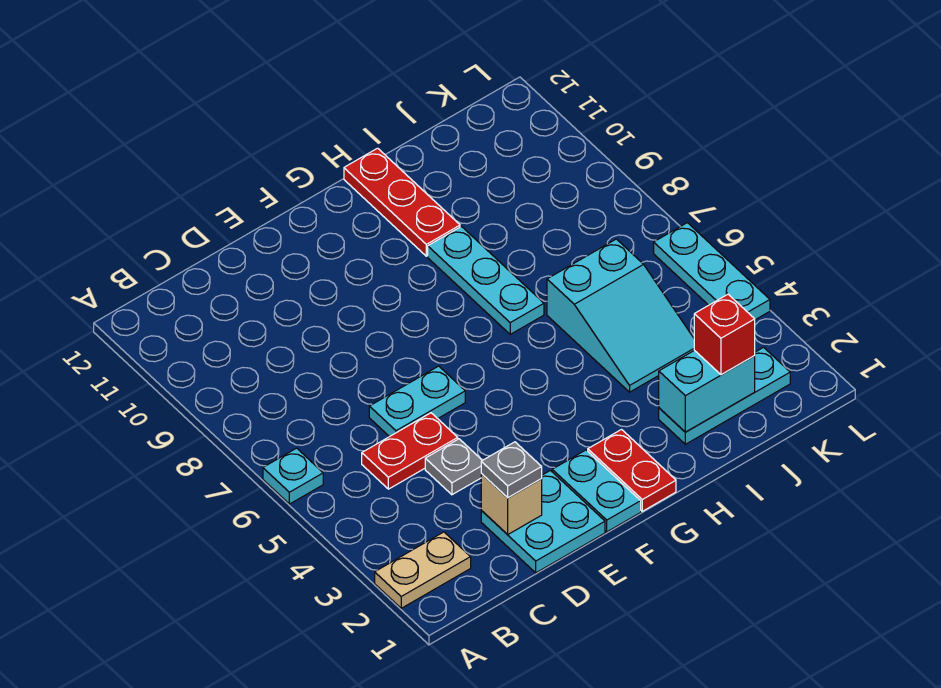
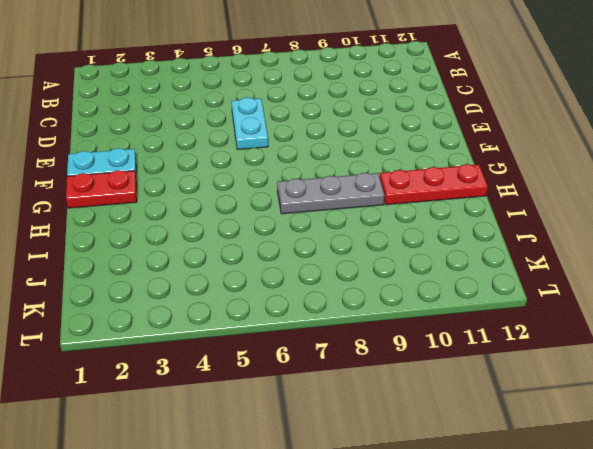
grey plate H7:H9 level 1 -> cyan plate H7:H9 level 1
none -> tan plate A2:B2 level 1
none -> cyan plate A6 level 1
none -> red plate C5:D5 level 1

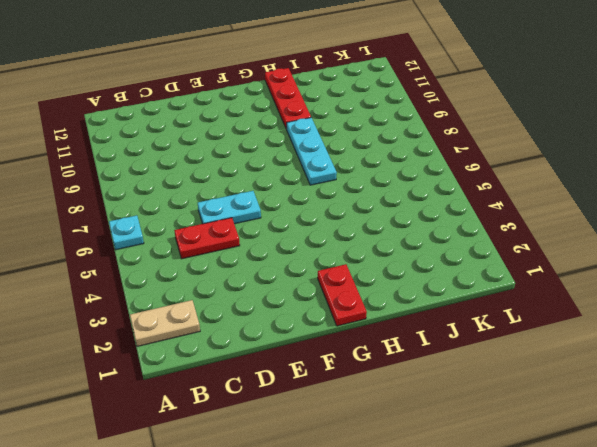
none -> cyan plate D1:E2 level 1
none -> grey plate D4 level 1
none -> cyan plate F1:F2 level 1

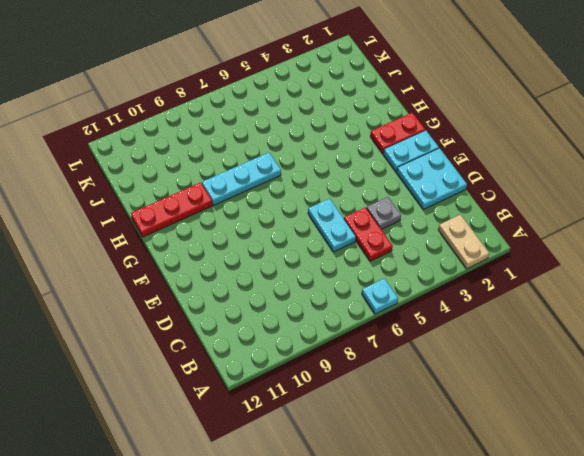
none -> cyan plate I2:K2 level 1
none -> cyan slope I4:J6 level 1 top 6
none -> cyan plate L4:L6 level 1

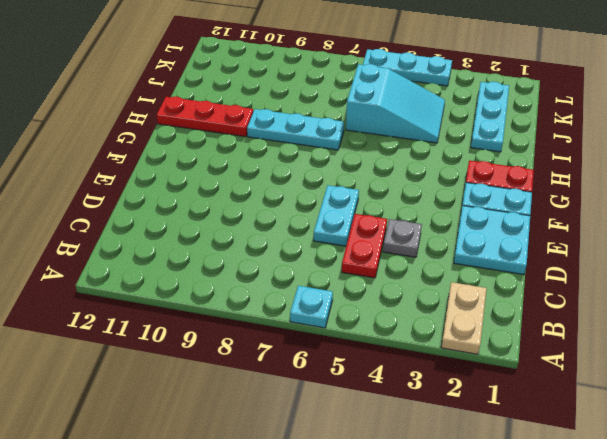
none -> tan brick D2 level 2
none -> cyan brick I2:J2 level 2
none -> grey plate D2 level 3

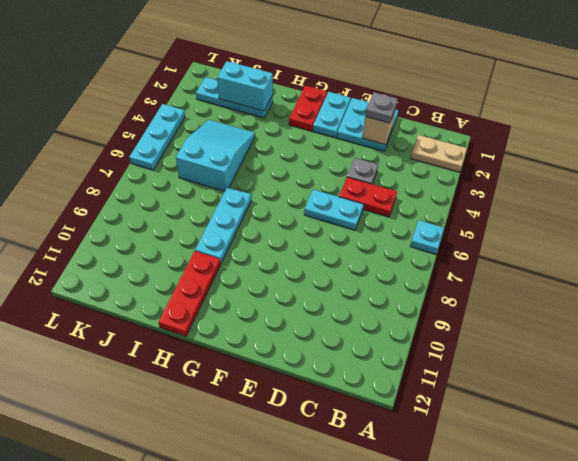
none -> red brick J2 level 3

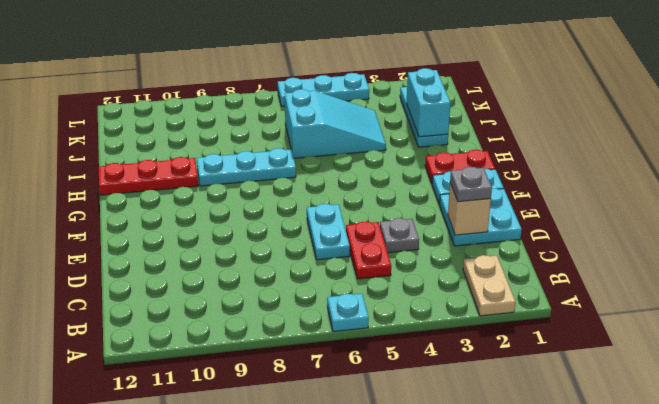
none -> red brick J2 level 3

